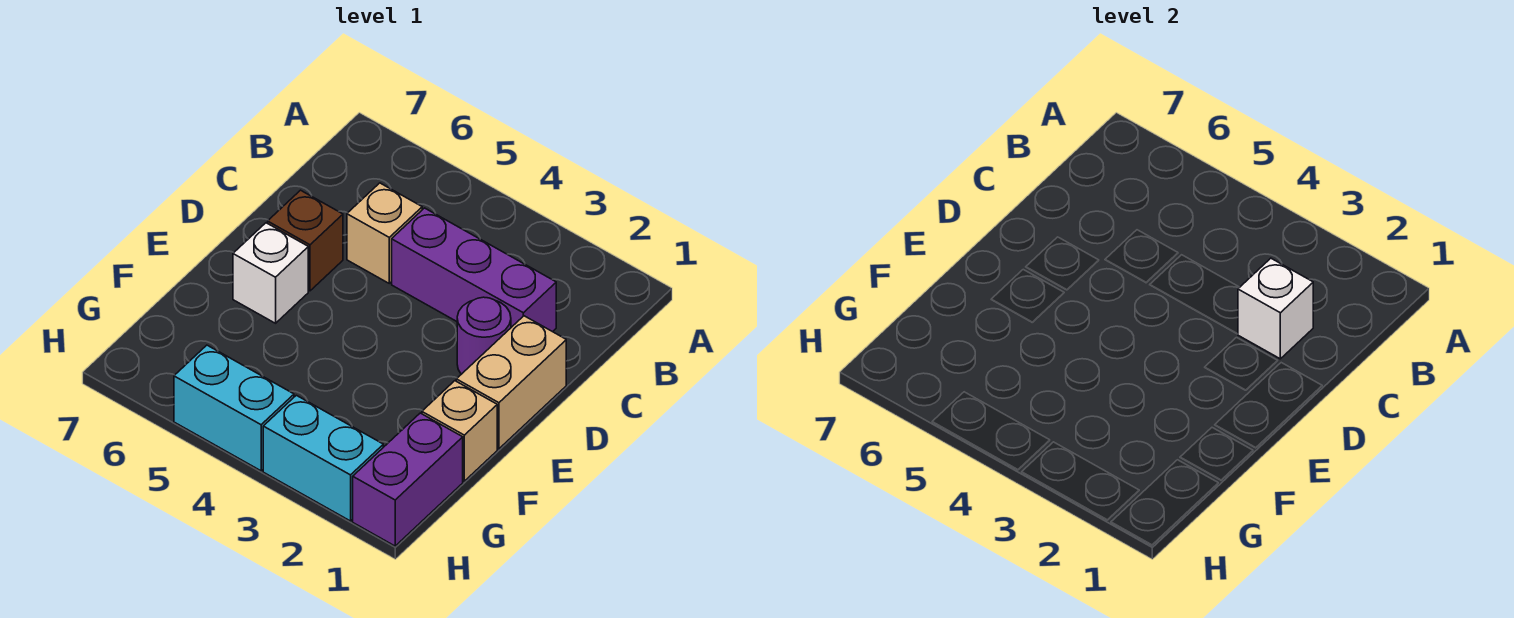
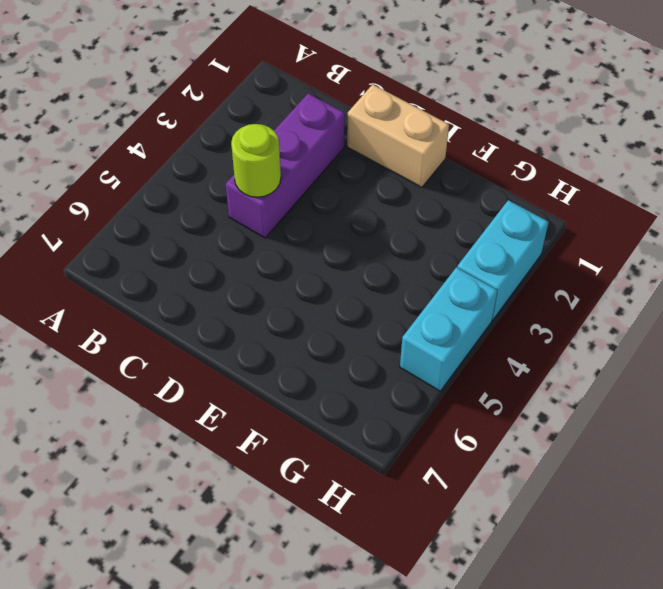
lime round brick C4 level 2 -> none
none -> tan brick C5 level 1
none -> purple round brick D2 level 1

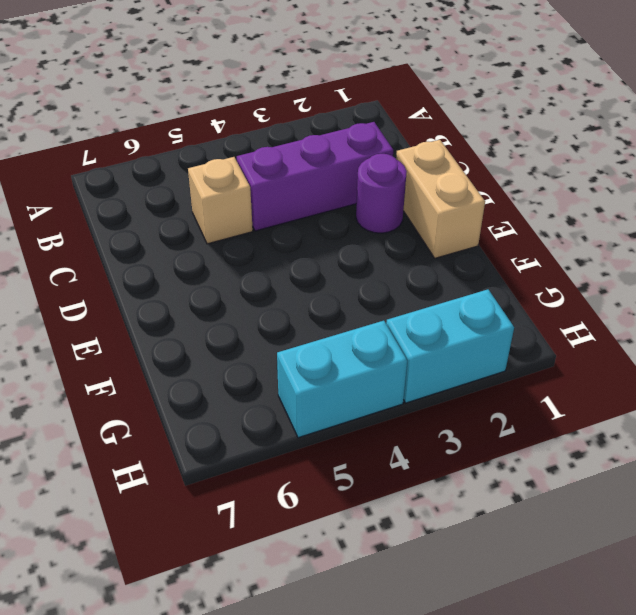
none -> brown brick D6 level 1
none -> white brick E6 level 1

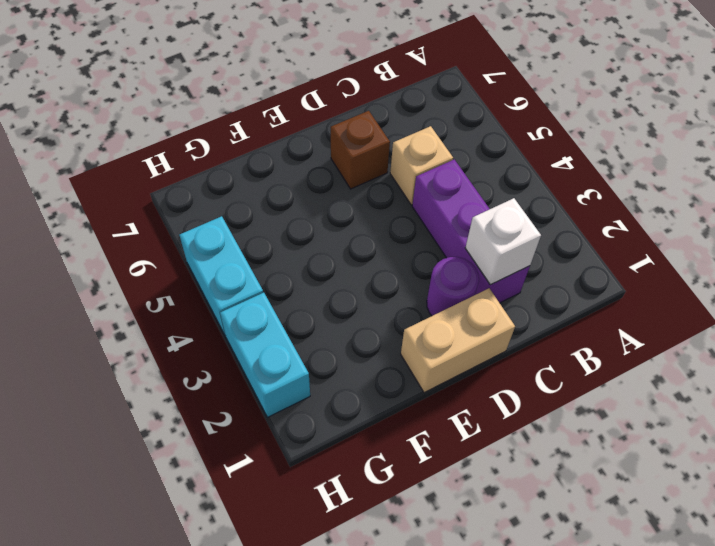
none -> white brick E6 level 1
none -> tan brick F1 level 1

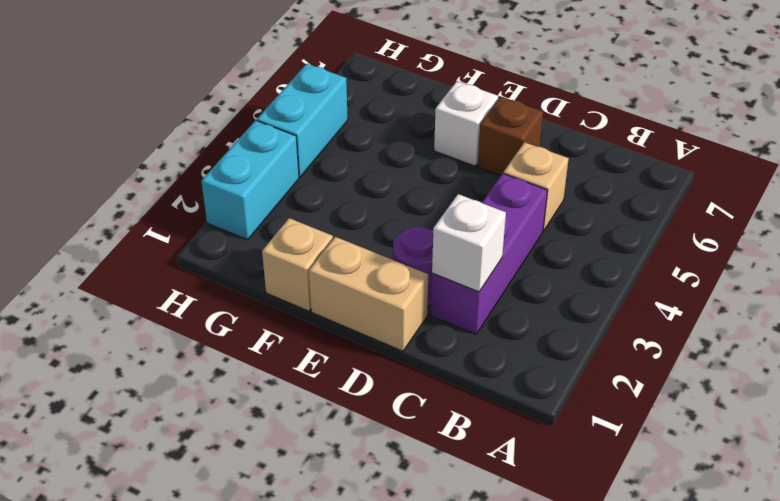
none -> purple brick G1:H1 level 1

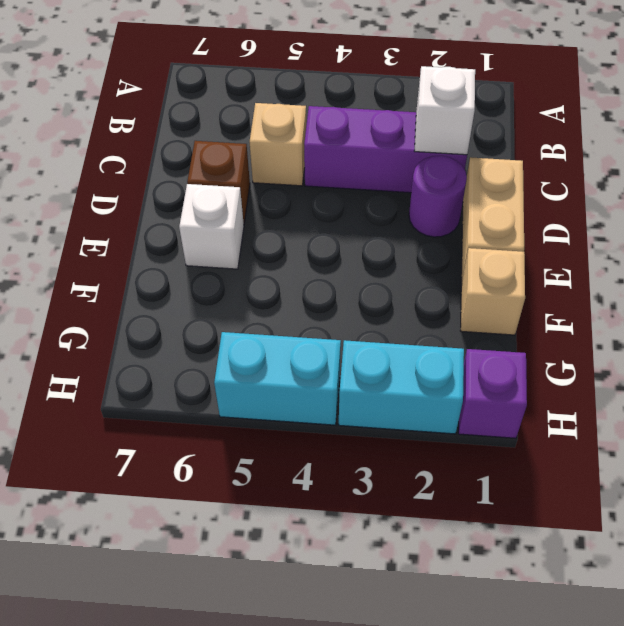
purple brick H1 level 1 -> purple brick G1:H1 level 1

